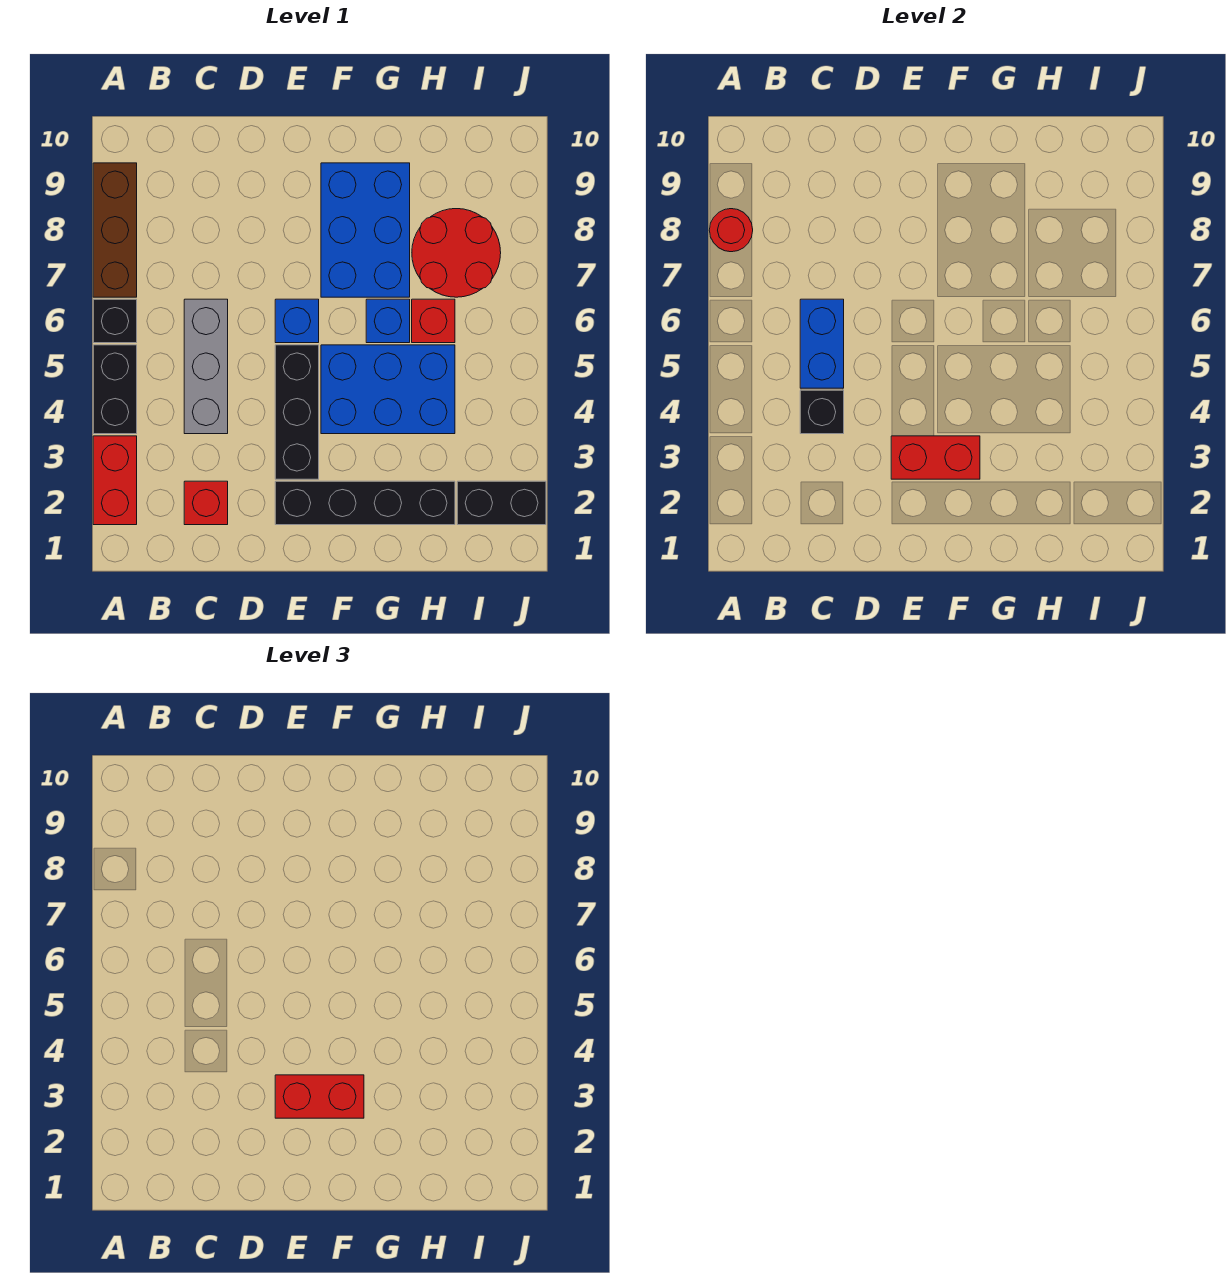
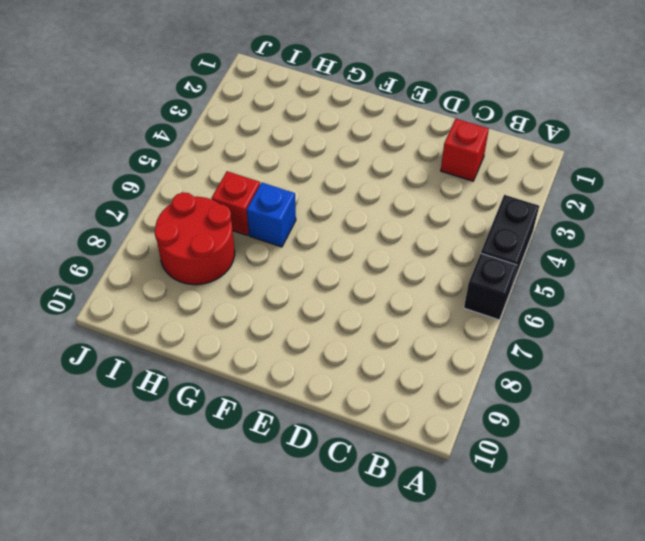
none -> red brick A2:A3 level 1
none -> brown brick A7:A9 level 1
none -> grey brick C4:C6 level 1

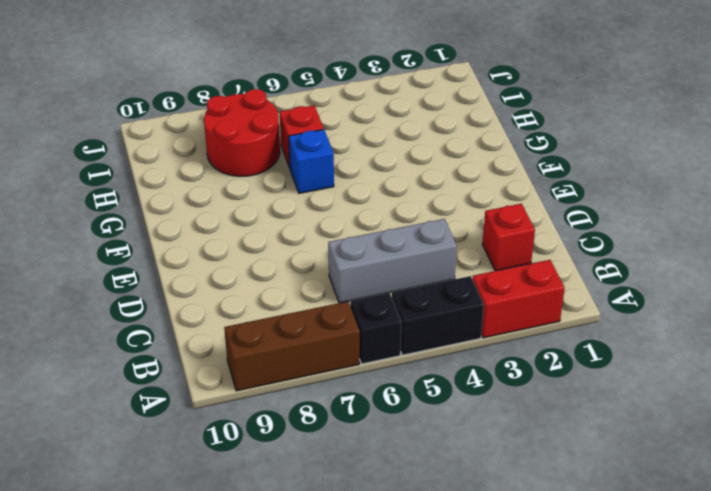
none -> black brick E2:H2 level 1
none -> black brick E3:E5 level 1
none -> blue brick E6 level 1

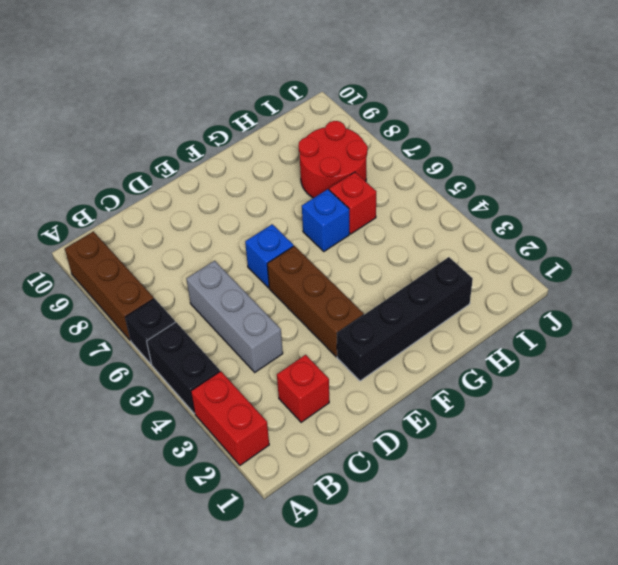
brown brick E3:E5 level 1 -> black brick E3:E5 level 1
none -> blue brick F4:H5 level 1
none -> blue brick F7:G9 level 1
none -> black brick I2:J2 level 1

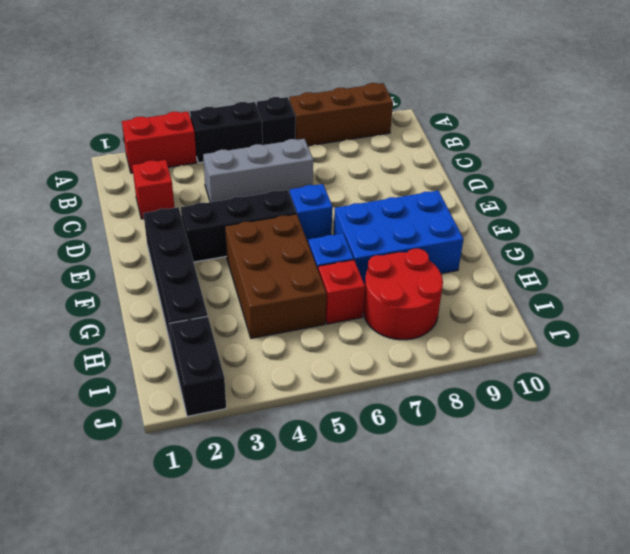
brown brick F4:H5 level 1 -> blue brick F4:H5 level 1
none -> red round brick A8 level 2
none -> black brick C4 level 2
none -> blue brick C5:C6 level 2

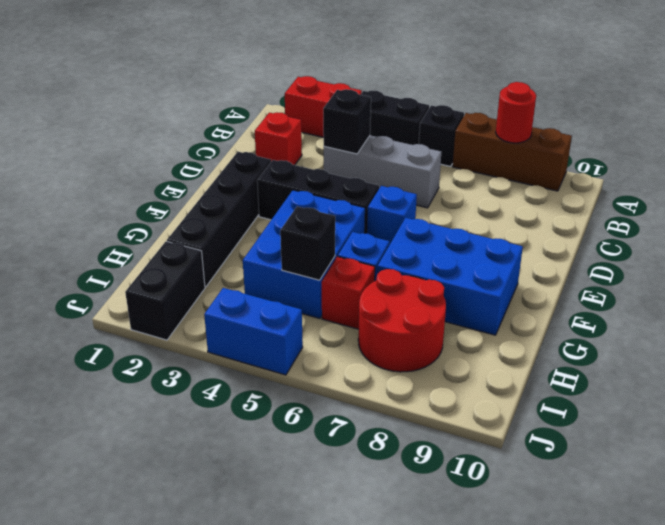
black brick H5 level 2 -> none
blue brick J4:J5 level 1 -> blue brick C5:C6 level 2
none -> red brick E3:F3 level 2
none -> red brick E3:F3 level 3

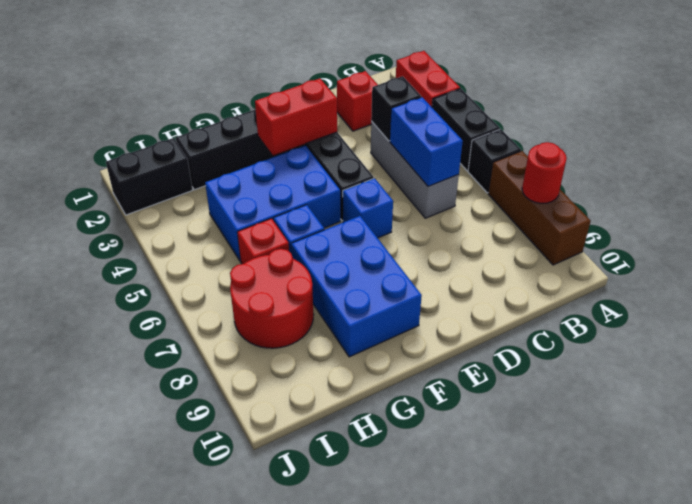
none -> red brick E3:F3 level 3

